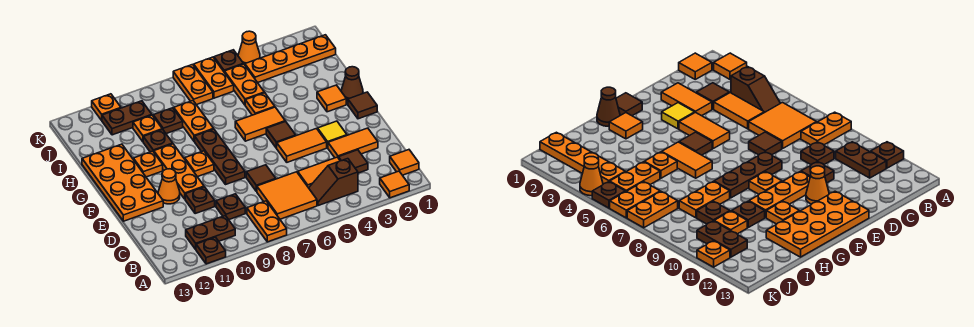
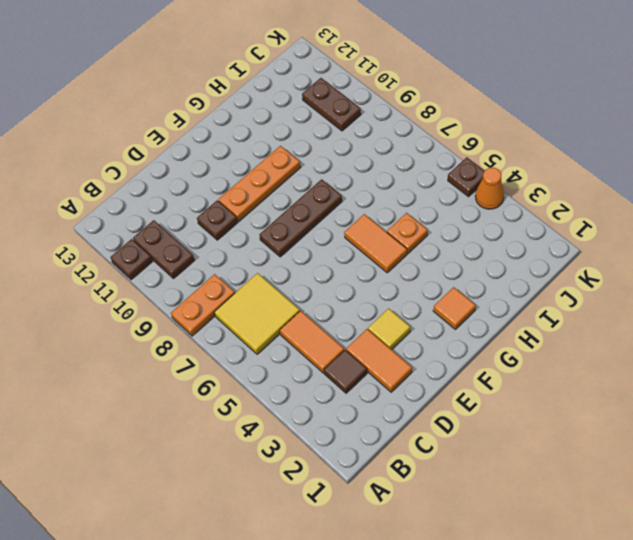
yellow tile B6:C7 level 1 -> orange tile B6:C7 level 1
none -> orange tile A2 level 1
none -> orange tile B1 level 1
none -> brown slope B4:B5 level 1 top 4
none -> brown plate C9 level 1

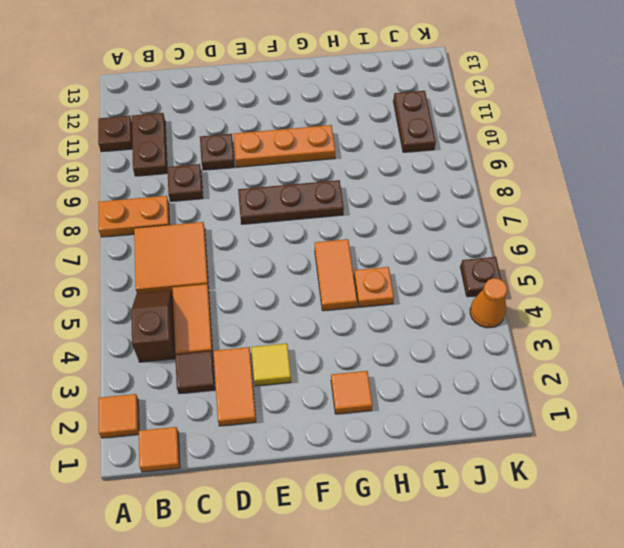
none -> brown tile D7 level 1
none -> orange tile E4:E5 level 1
none -> orange cone E11 level 1
none -> orange plate E12:H13 level 1

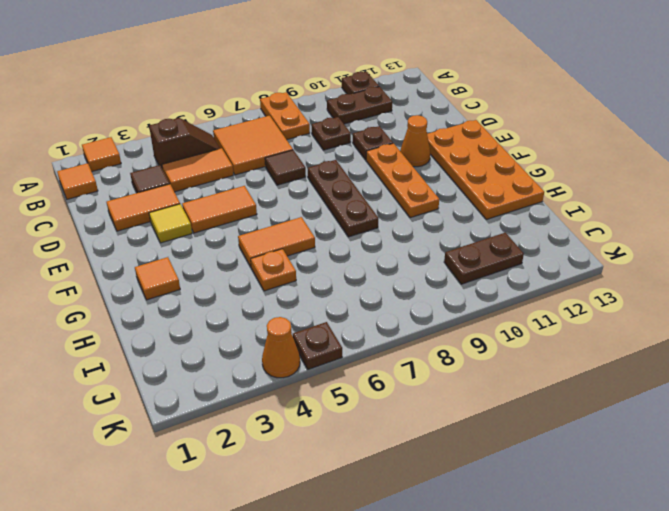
none -> brown tile F1 level 1
none -> brown tile F5 level 1
none -> orange plate F9 level 1
none -> brown cone G1 level 1

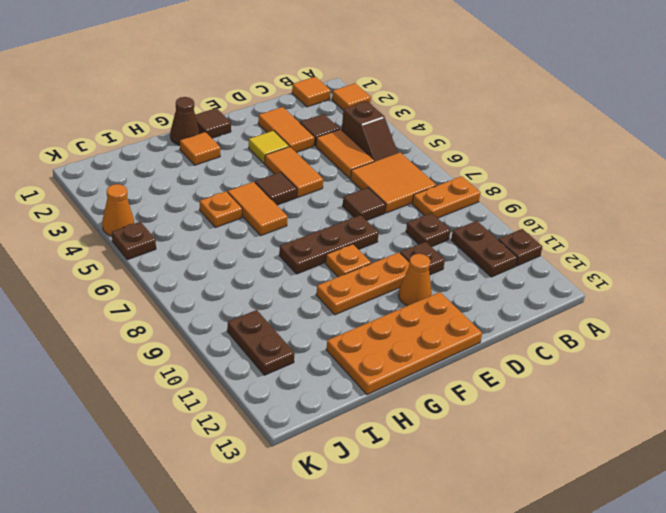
none -> orange plate G11 level 1
none -> orange plate H8:I8 level 1
none -> brown plate H10 level 1
none -> orange plate I5:J5 level 1

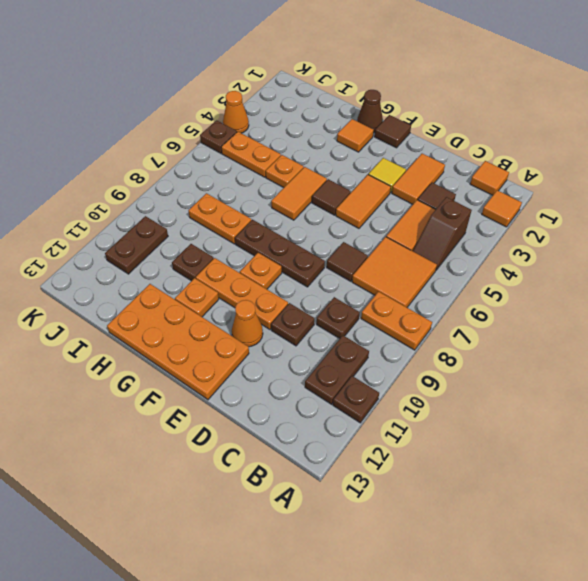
none -> brown plate I9 level 1
none -> orange plate I10 level 1
none -> orange plate J1:J4 level 1
none -> orange plate J6:K6 level 1

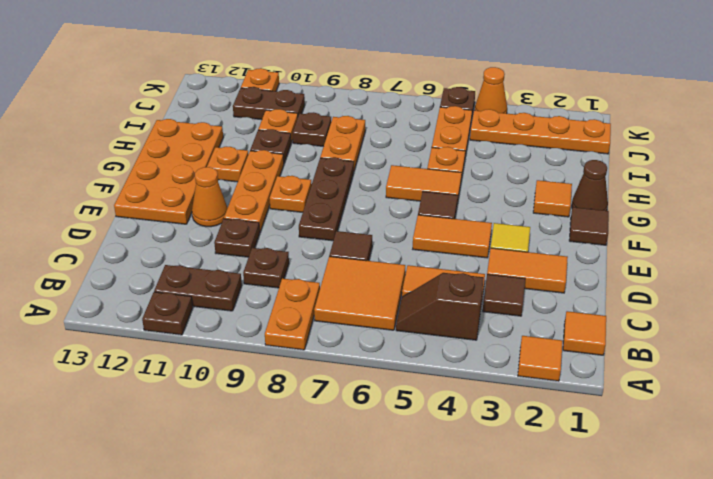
none -> orange plate J6:K6 level 1
none -> orange plate J7:K7 level 1

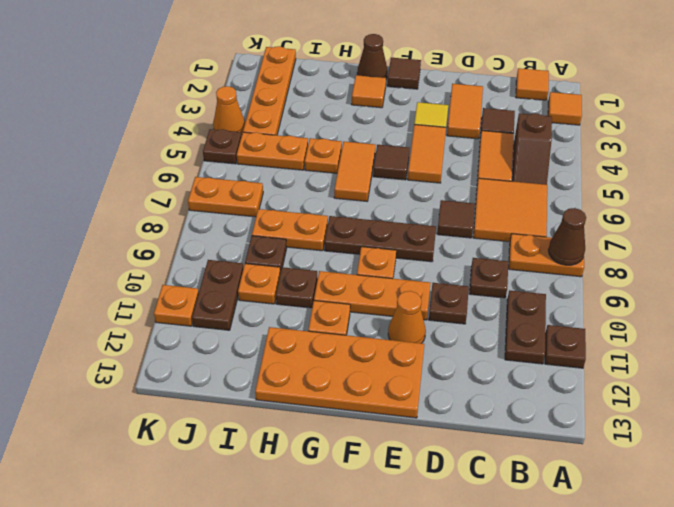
brown cone A8 level 2 -> none
none -> orange plate J6:K6 level 1

